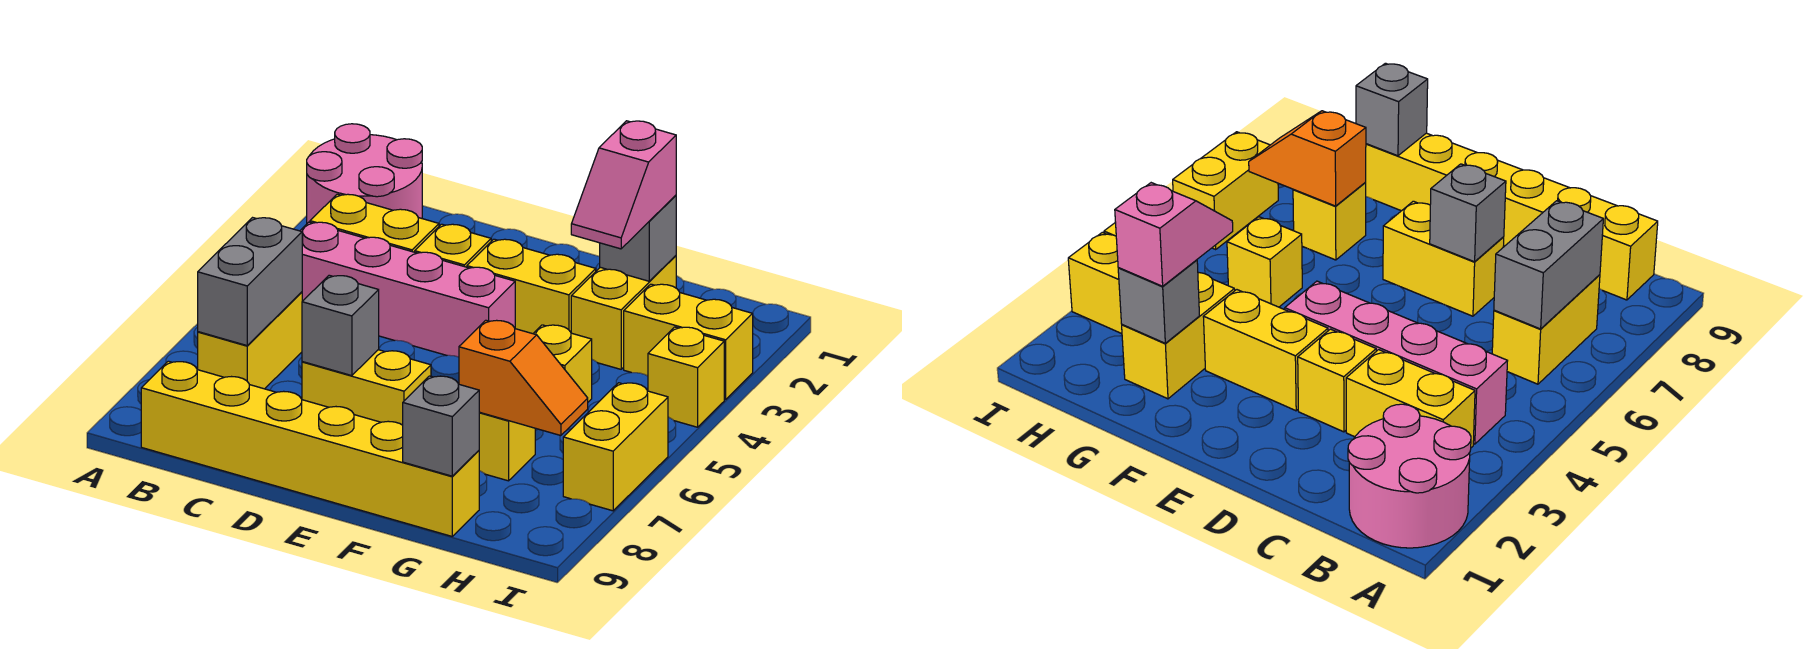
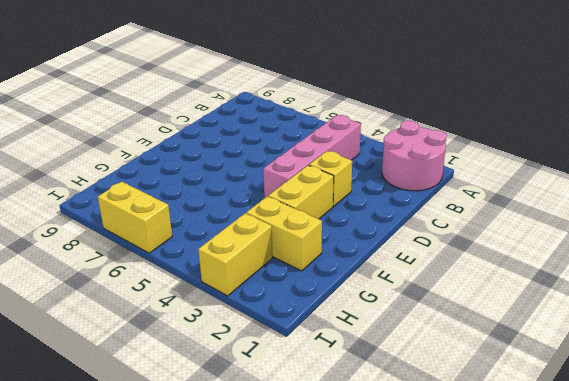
none -> yellow brick B3:C3 level 1
none -> yellow brick B6:B7 level 1
none -> yellow brick B9:G9 level 1

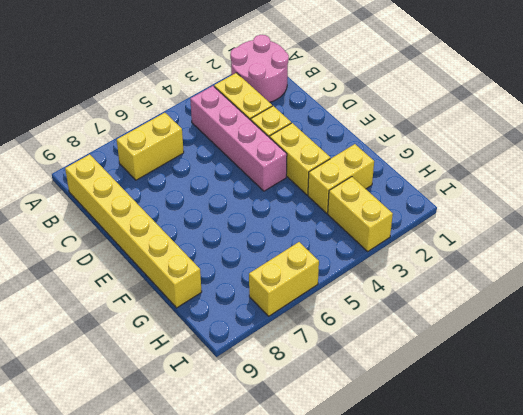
none -> yellow brick D7:E7 level 1
none -> yellow brick G5 level 1
none -> yellow brick G7 level 1

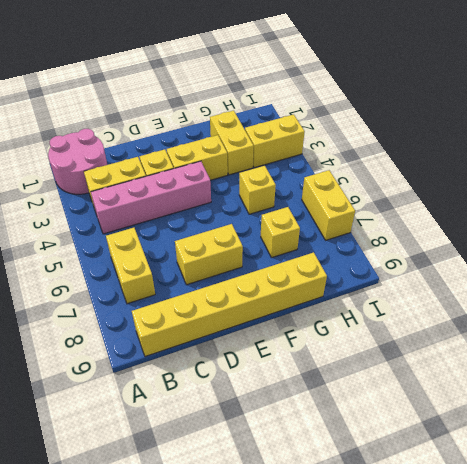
none -> yellow brick I4 level 1
none -> grey brick B6:B7 level 2
none -> grey brick D7 level 2

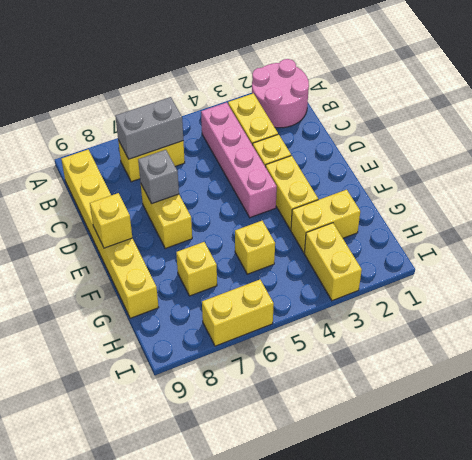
yellow brick E9 level 2 -> yellow brick I4 level 1
none -> grey brick G2 level 2
none -> orange slope G7:H7 level 2 top G
none -> grey brick G9 level 2

